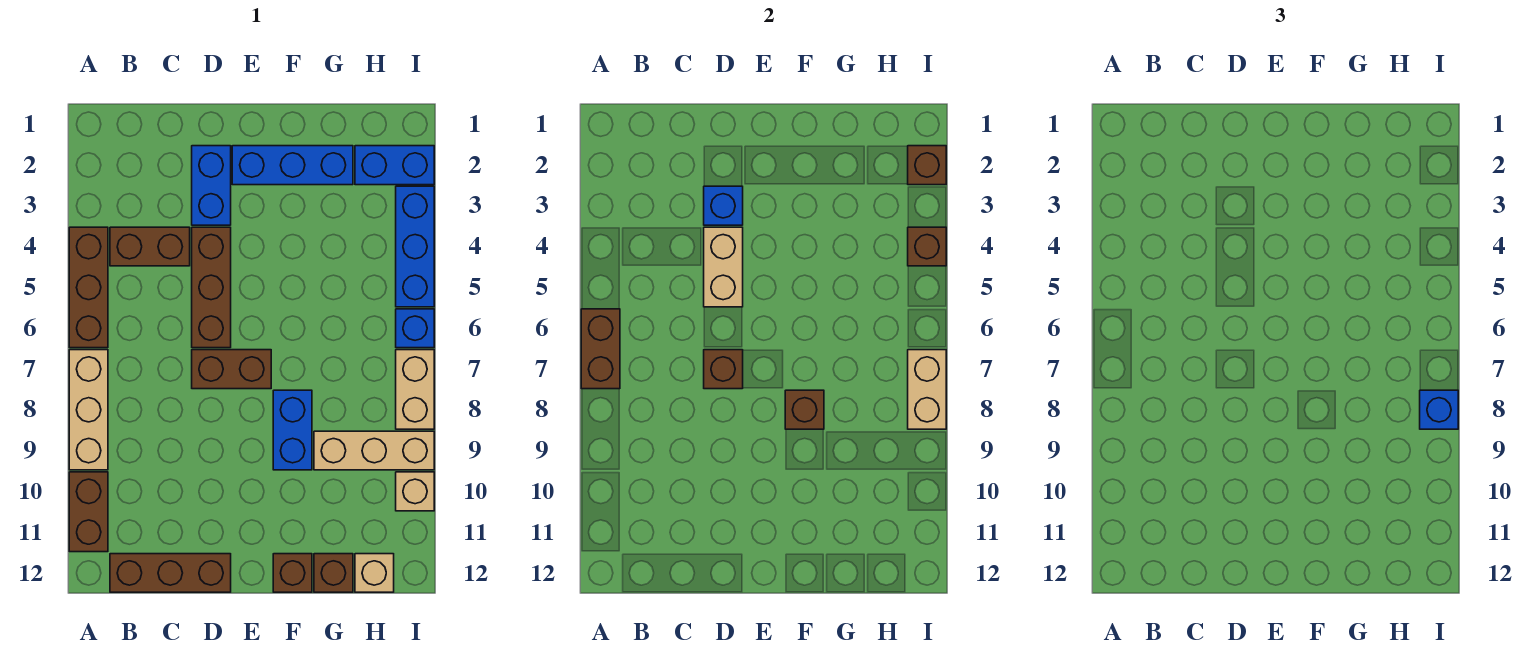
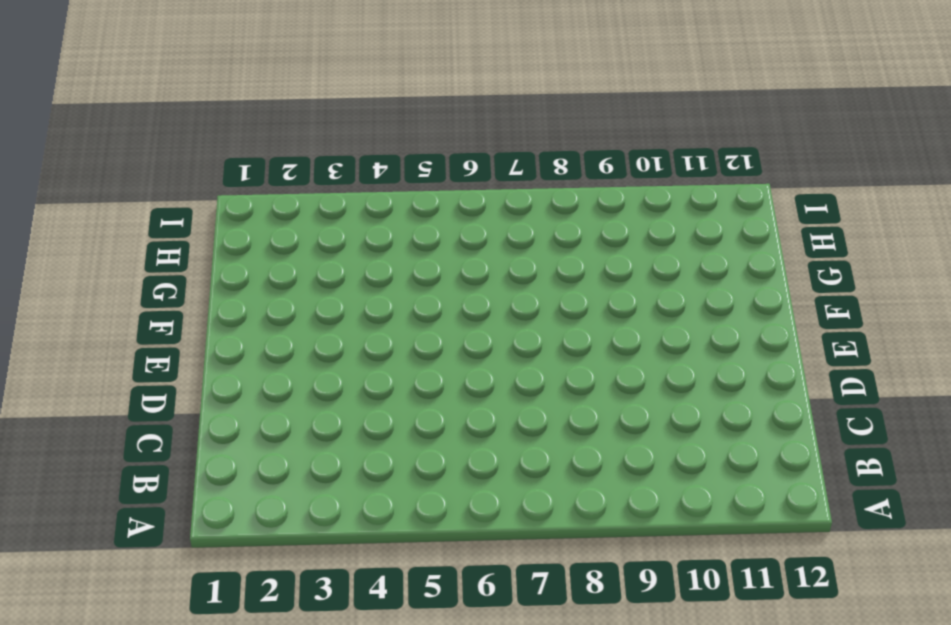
none -> brown brick A4:A6 level 1
none -> tan brick A7:A9 level 1
none -> brown brick A10:A11 level 1

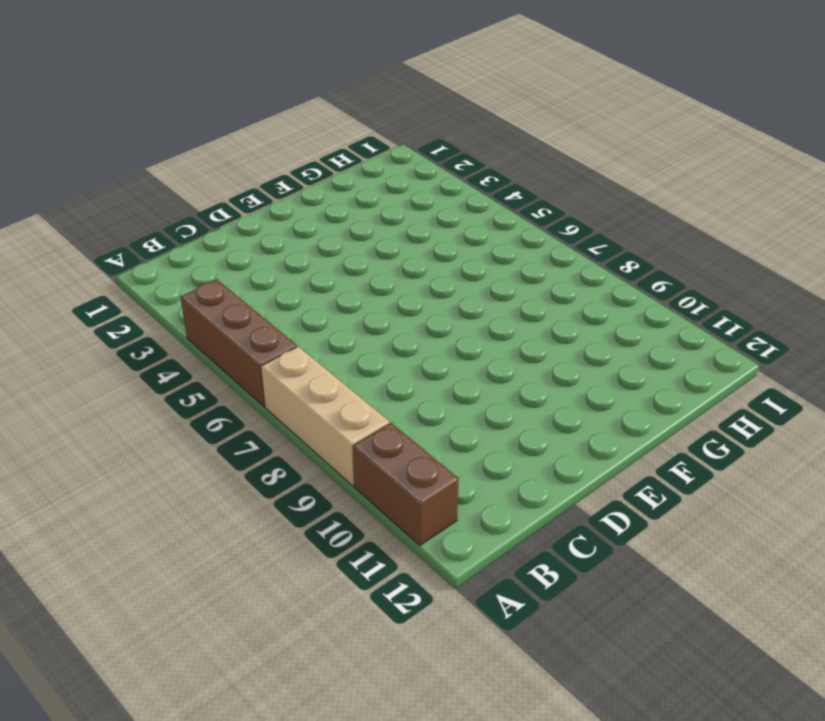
none -> brown brick B4:C4 level 1
none -> brown brick B12:D12 level 1
none -> blue brick D2:D3 level 1

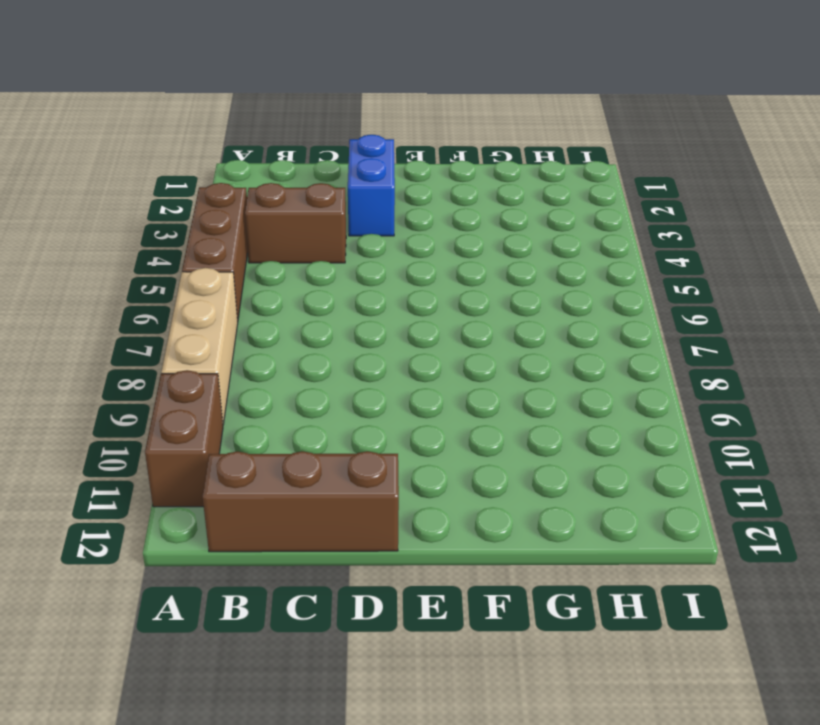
none -> brown brick D4:D6 level 1
none -> brown brick D7:E7 level 1
none -> blue brick E2:G2 level 1

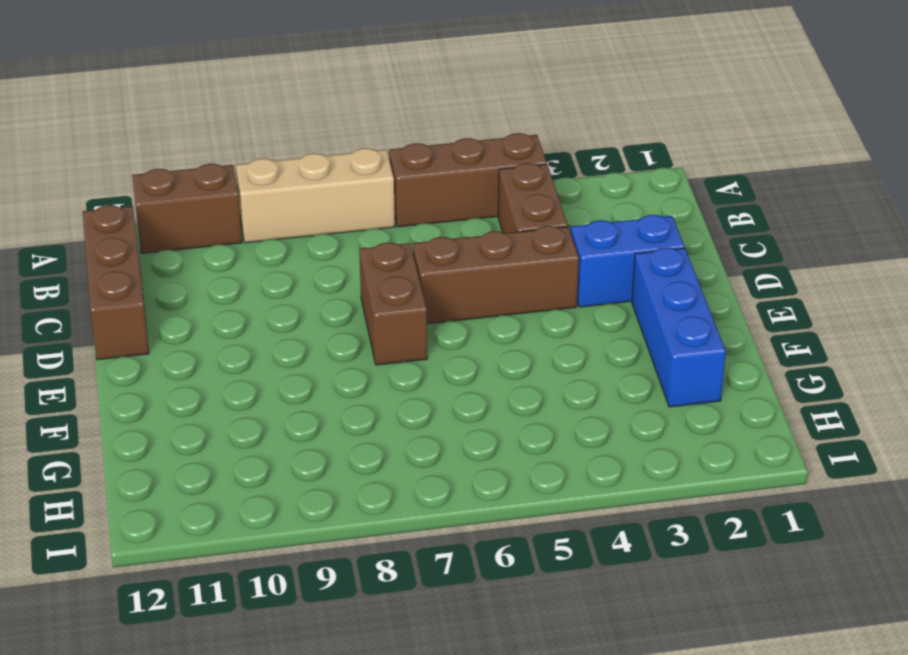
none -> blue brick F8:F9 level 1
none -> brown brick F12 level 1
none -> tan brick G9:I9 level 1

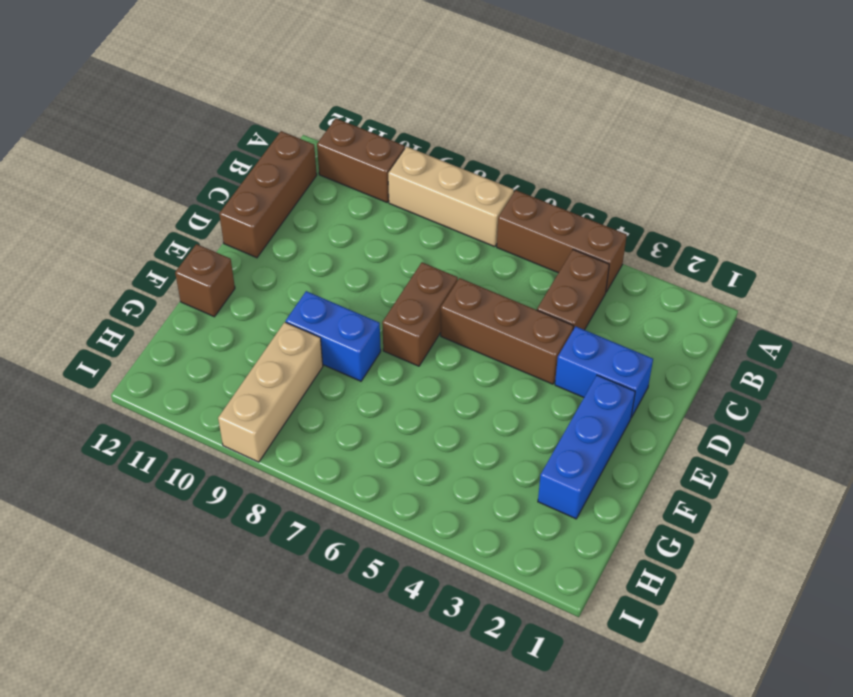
none -> brown brick G12 level 1
none -> blue brick H2:I2 level 1
none -> tan brick H12 level 1

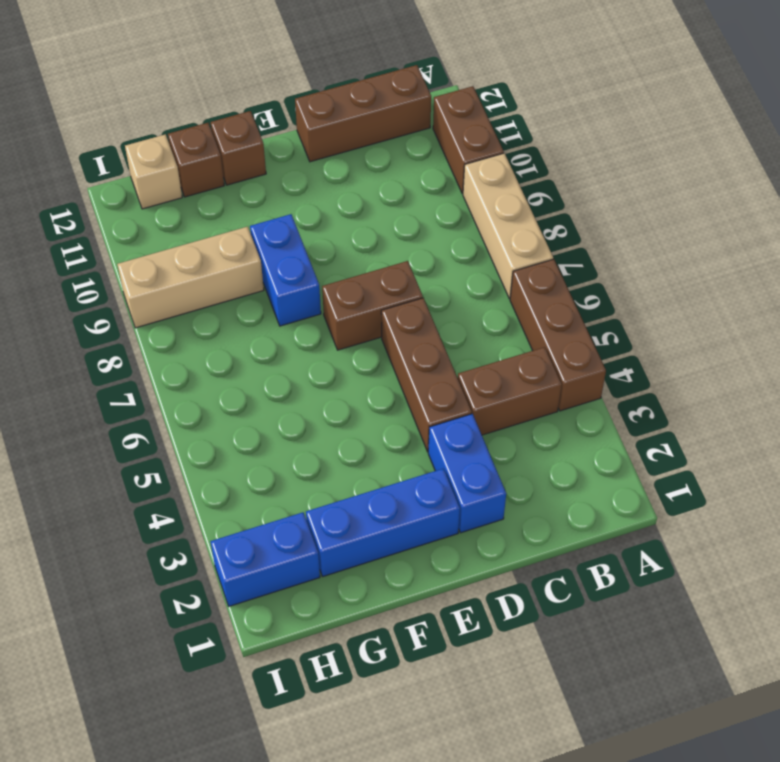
none -> blue brick I3:I5 level 1
none -> blue brick I6 level 1
none -> tan brick I7:I8 level 1

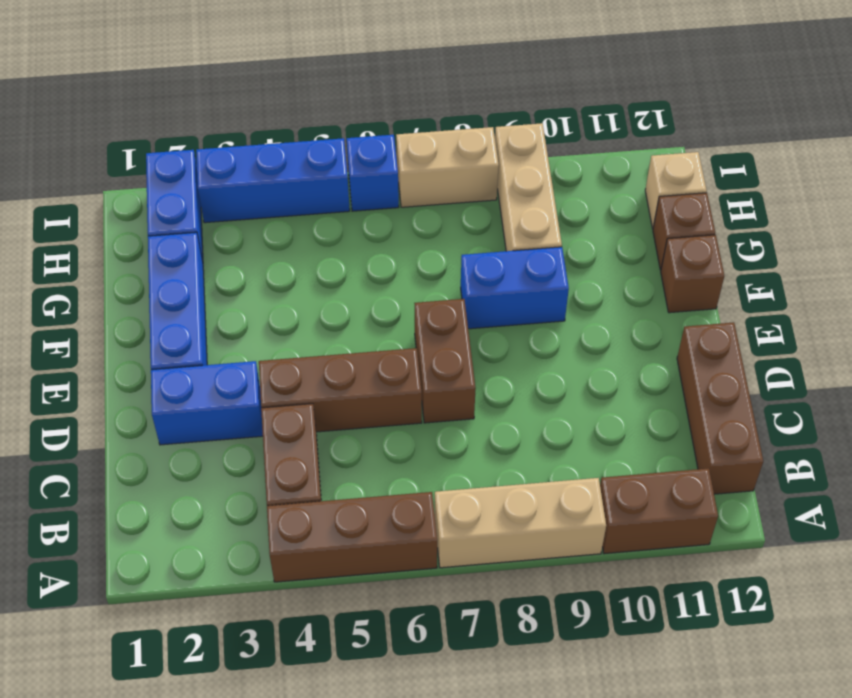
none -> tan brick I10 level 1
none -> brown brick A6:A7 level 2
none -> blue brick D3 level 2

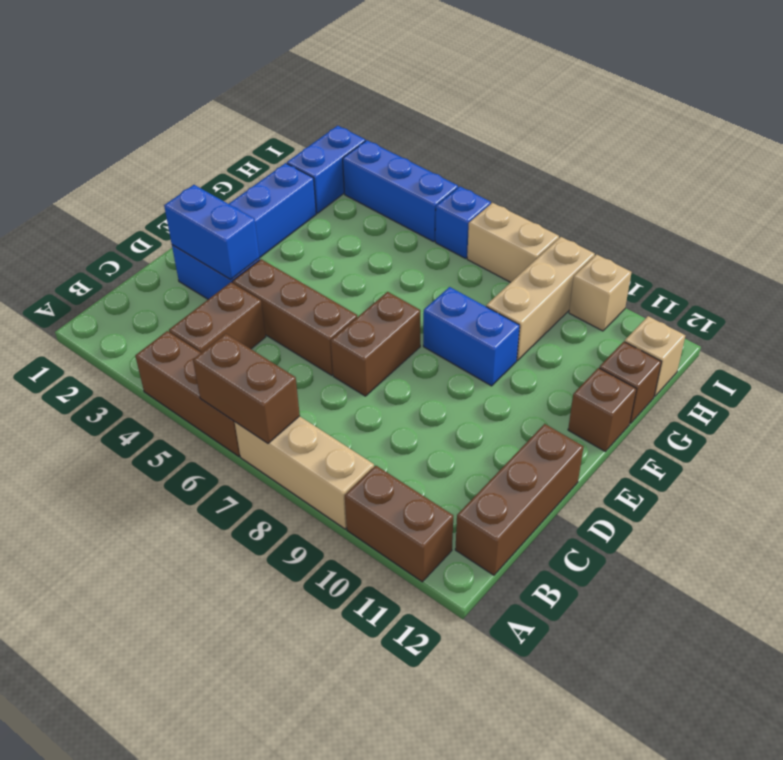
blue brick D2:D3 level 2 -> blue brick D3 level 2
none -> tan brick D4:D5 level 2
none -> brown brick D7 level 2
none -> brown brick F8 level 2

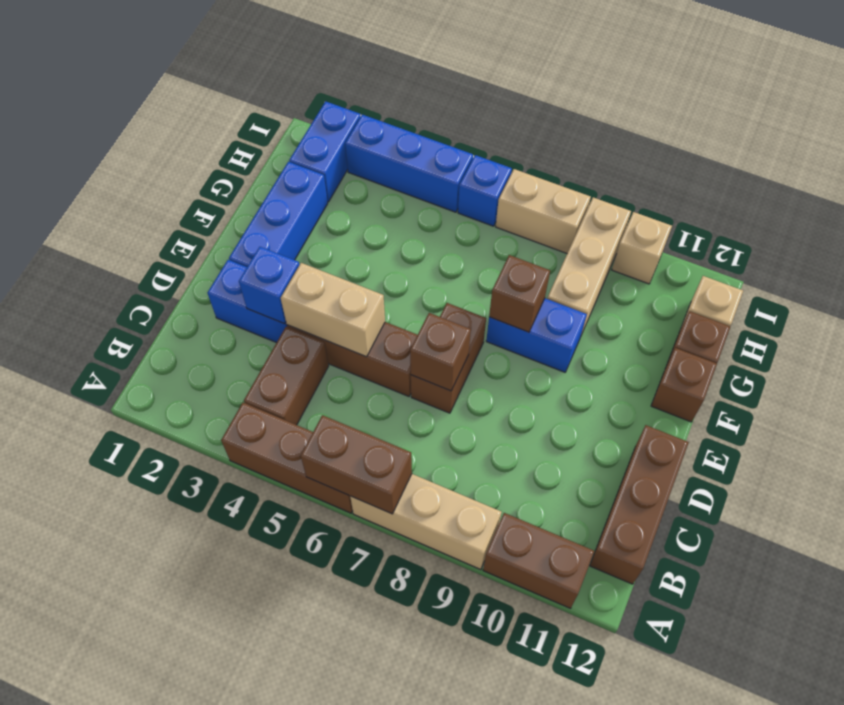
none -> brown brick I2 level 2
none -> brown brick I4 level 2
none -> tan brick I7:I8 level 2

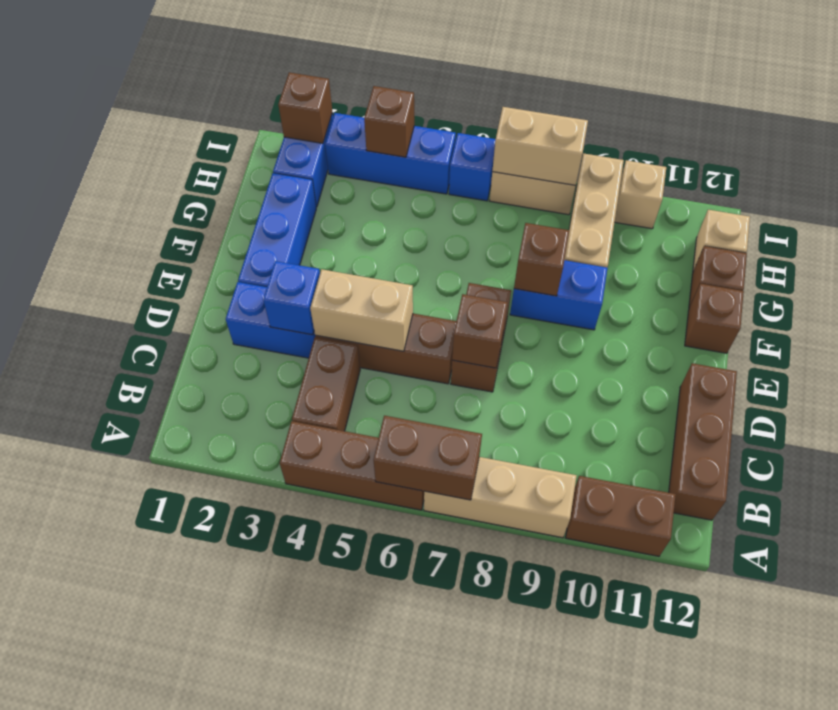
none -> blue brick I8 level 3

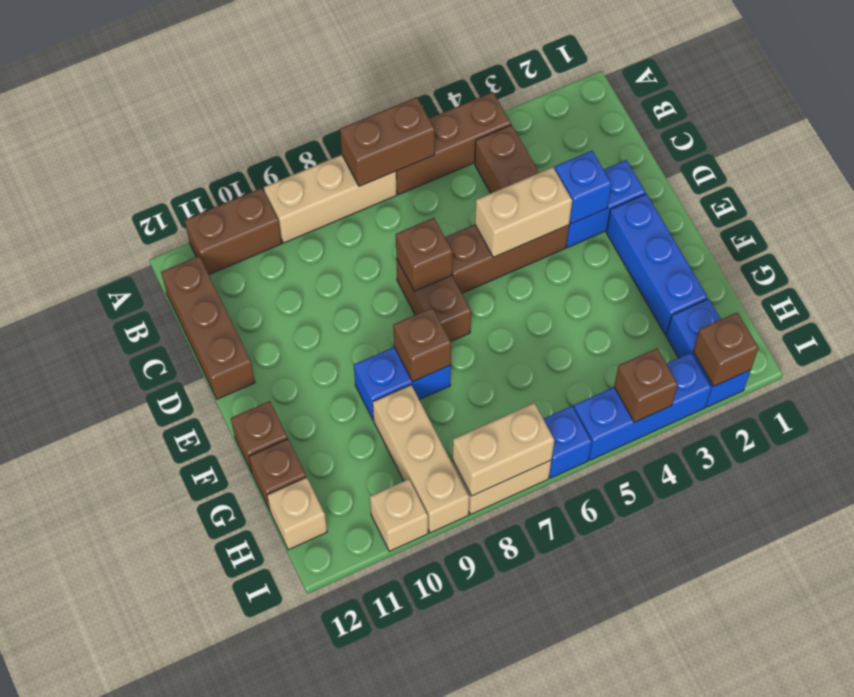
none -> blue brick I8 level 3

